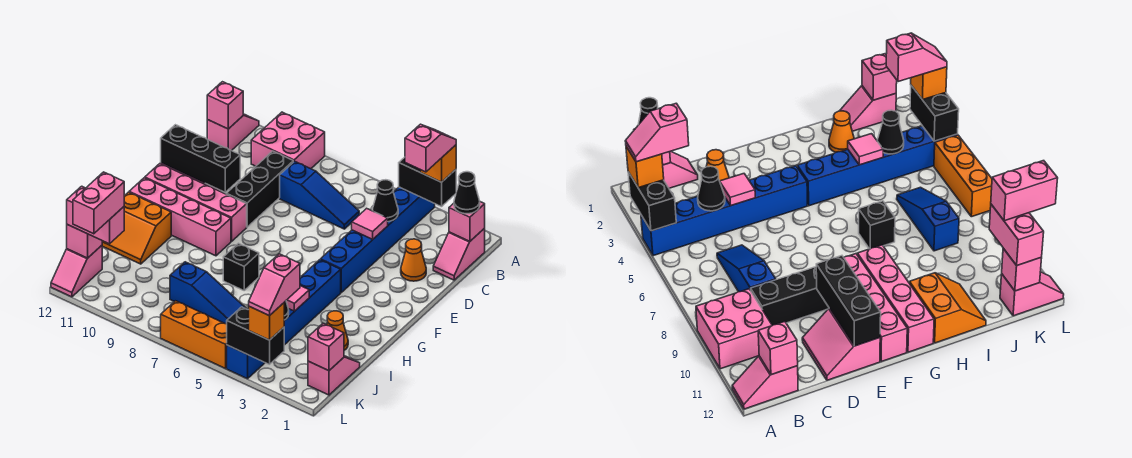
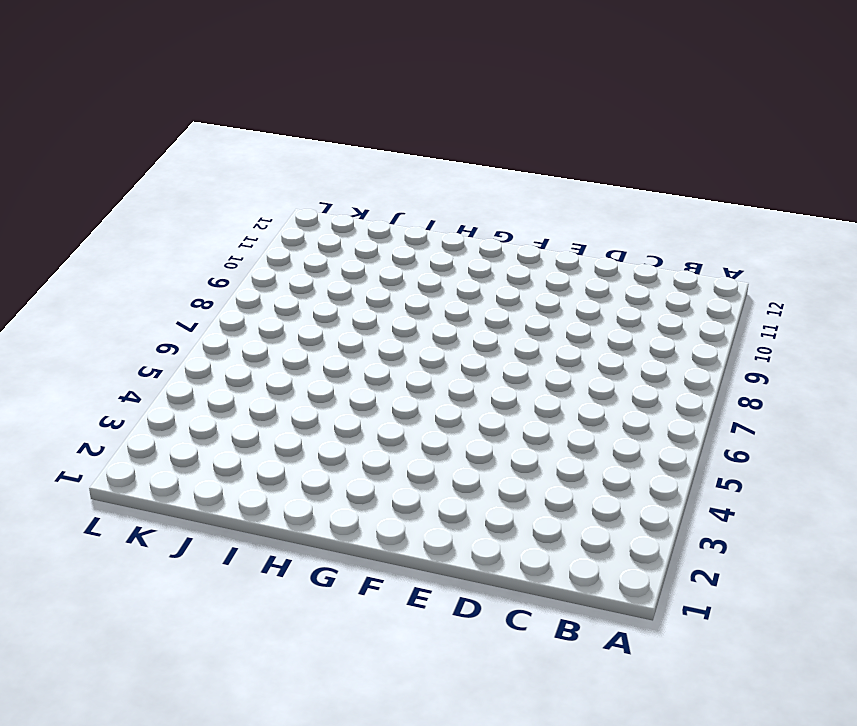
none -> blue brick A4:F4 level 1
none -> pink brick A9:B10 level 1
none -> pink slope A12:B12 level 1 top B
none -> pink slope B1:C1 level 1 top B

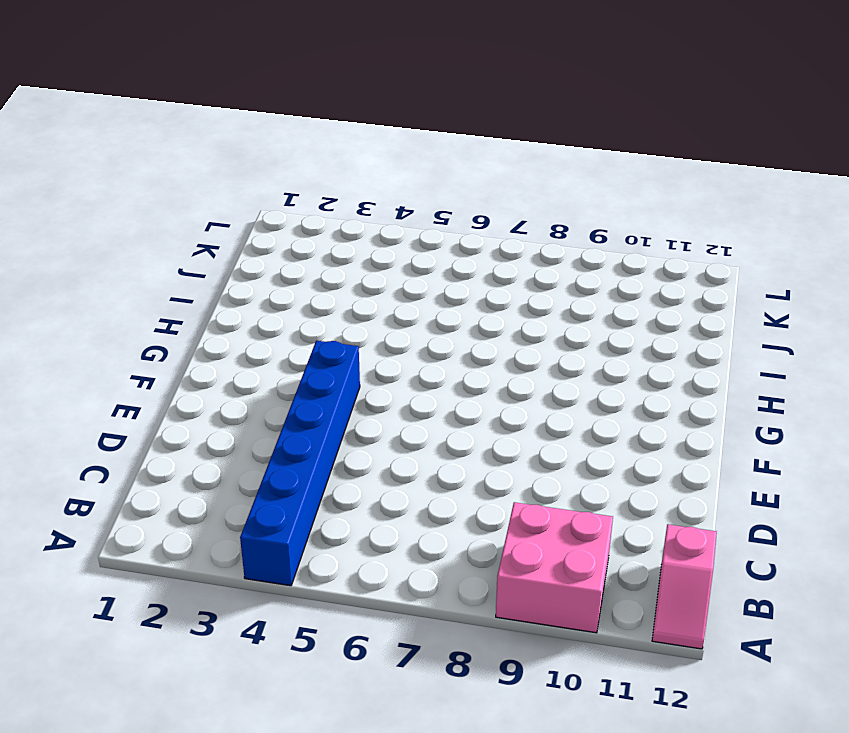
none -> pink slope B1:C1 level 1 top B
none -> blue slope C6:C8 level 1 top 8
none -> black brick C9:E9 level 1
none -> orange cone D2 level 1

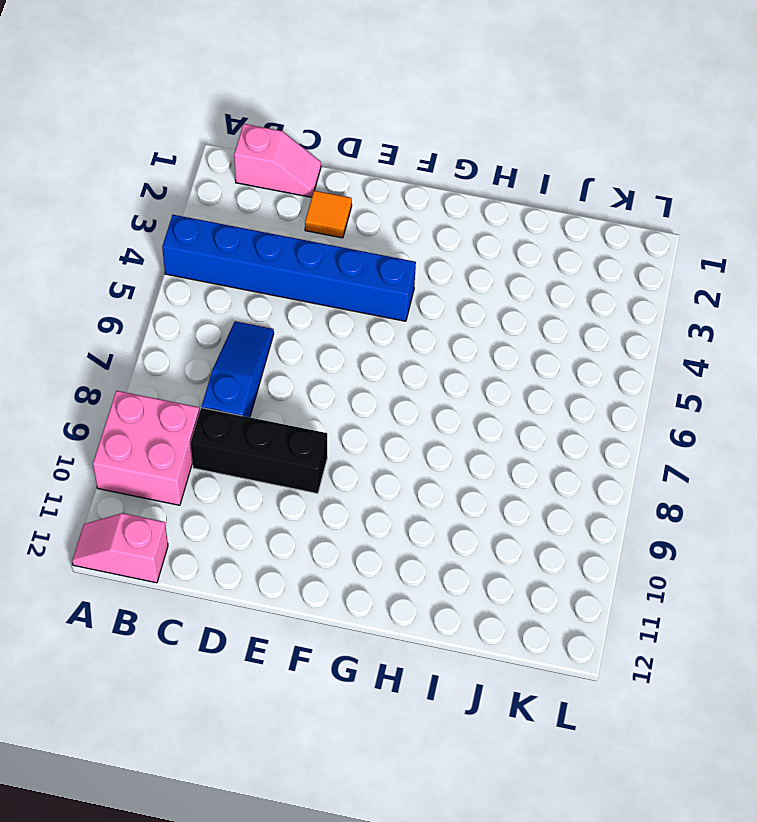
orange tile D2 level 1 -> orange cone D2 level 1
none -> pink slope D11:E12 level 1 top E
none -> pink brick F9:F12 level 1
none -> blue brick G4:L4 level 1
none -> pink brick G9:G12 level 1

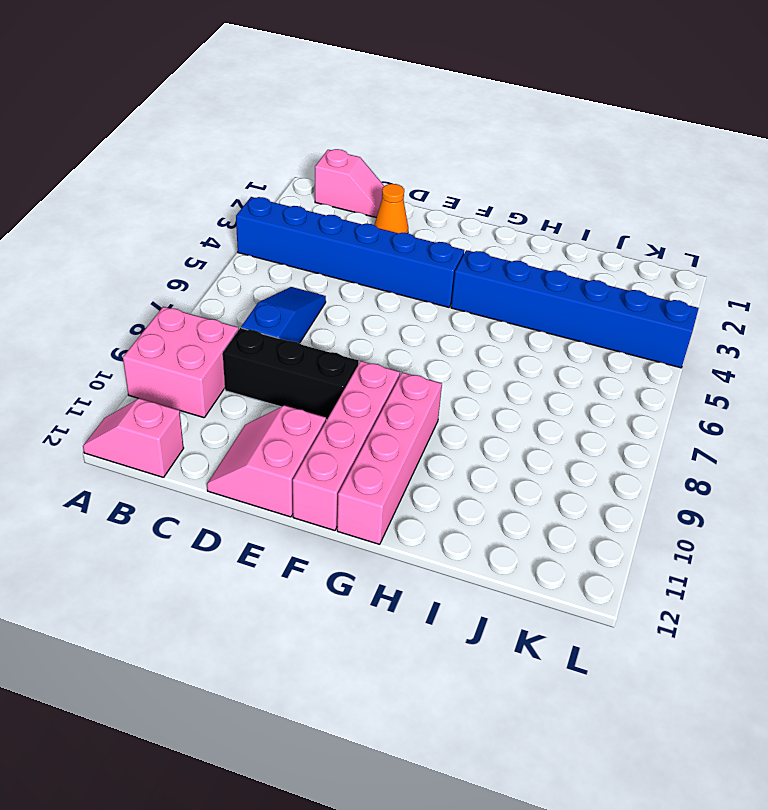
none -> black brick H7 level 1
none -> orange slope H11:I12 level 1 top H
none -> orange cone I2 level 1
none -> pink slope J1:K1 level 1 top K

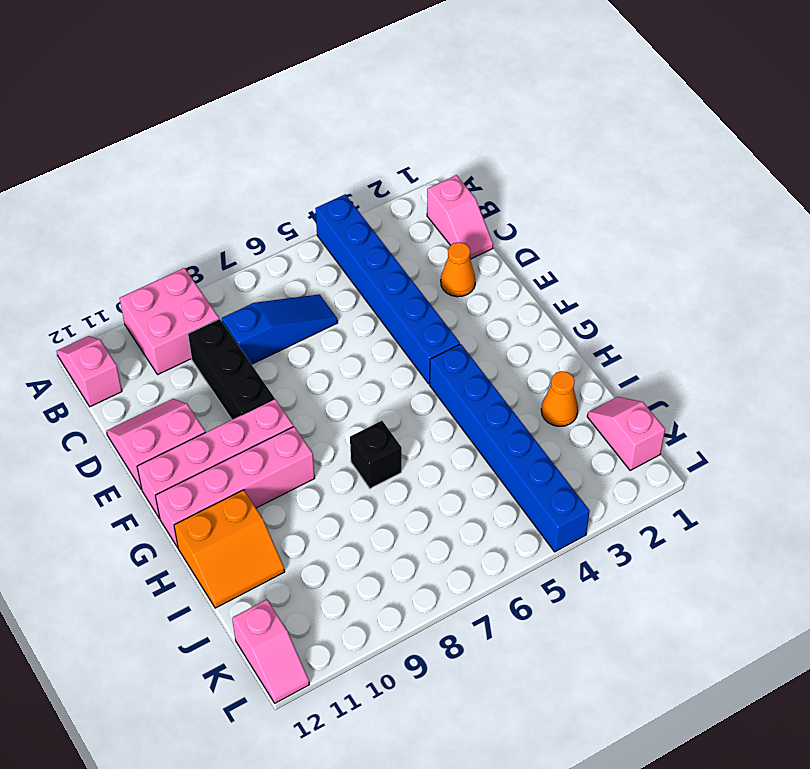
none -> blue slope J6:J8 level 1 top 8
none -> orange brick L5:L7 level 1
none -> black brick A3:A4 level 2
none -> pink brick B1 level 2

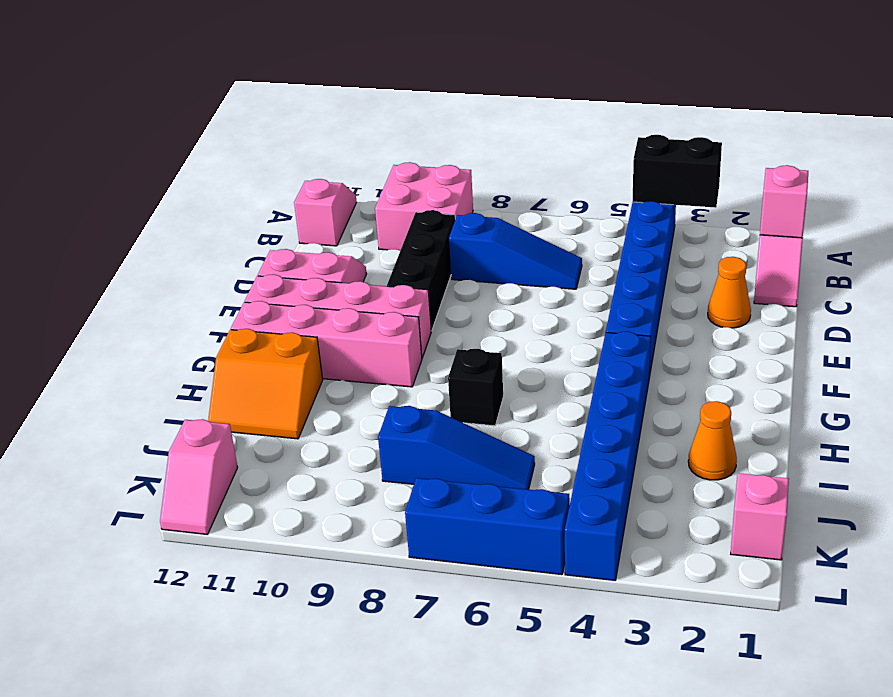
blue brick L5:L7 level 1 -> orange brick L5:L7 level 1
none -> pink brick B12 level 2
none -> black cone C4 level 2
none -> pink tile D4 level 2
none -> black brick E10:E12 level 2

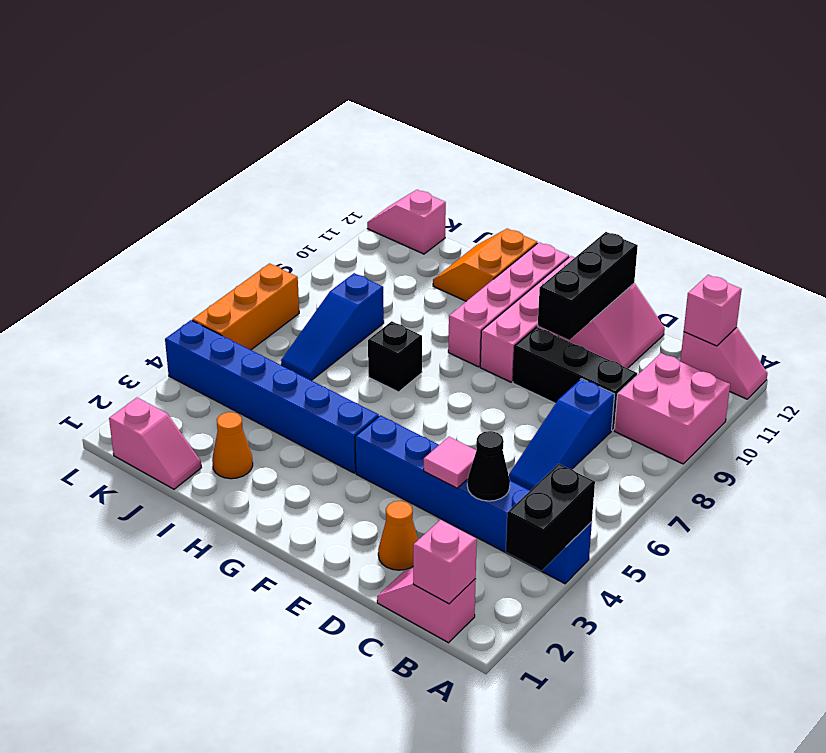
none -> pink tile I4 level 2
none -> black cone J4 level 2
none -> pink brick K1 level 2
none -> pink brick K12 level 2

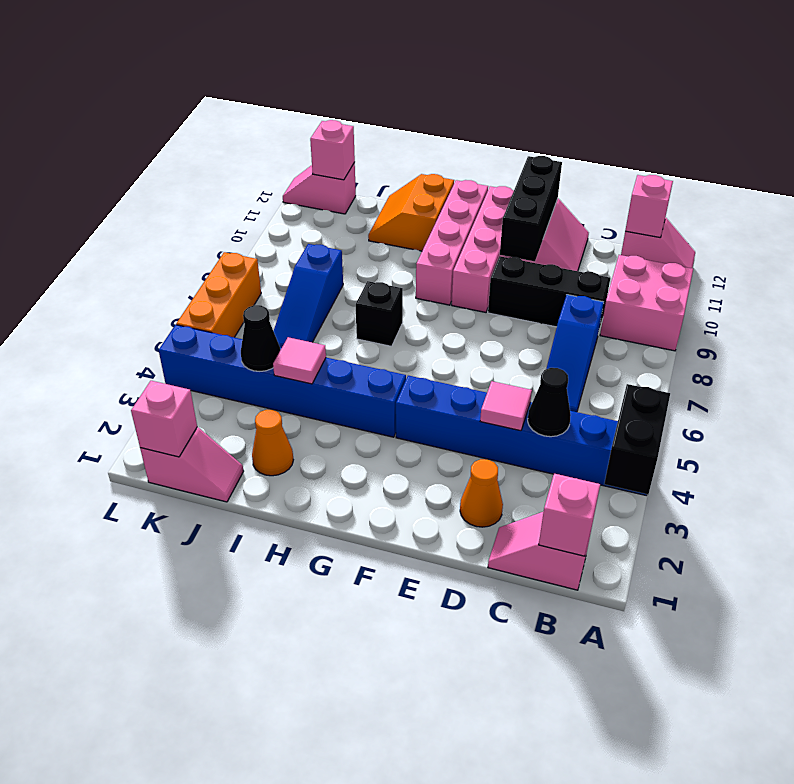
none -> black brick L3:L4 level 2
none -> orange brick A3 level 3
none -> black cone B1 level 3
none -> pink brick K11:K12 level 3

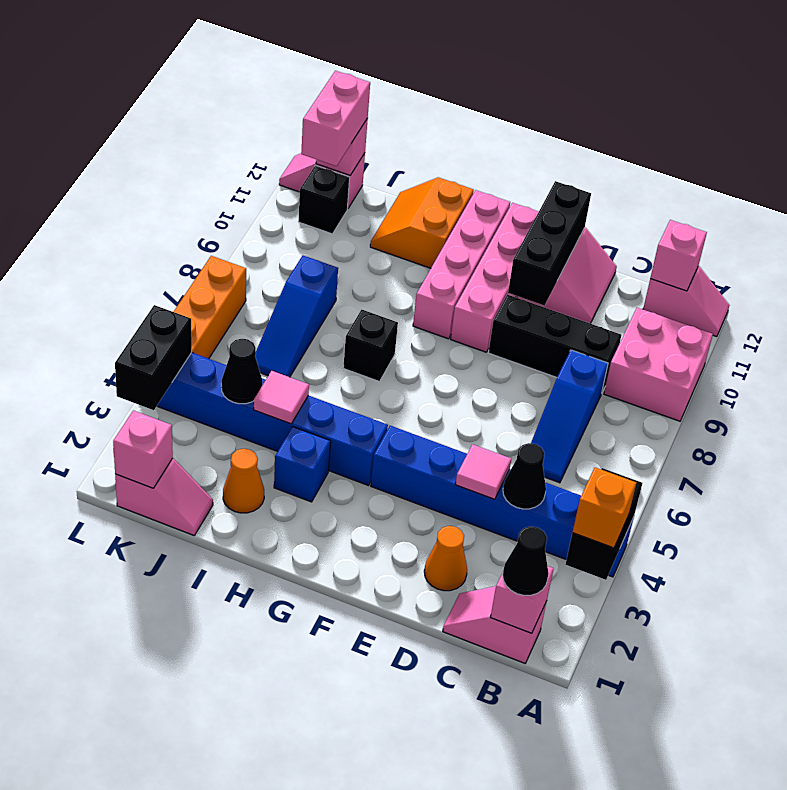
blue brick H3 level 1 -> none
black brick K11 level 1 -> none
none -> orange brick L3 level 3
none -> pink slope A3:B3 level 4 top B
none -> pink slope K3:L3 level 4 top K
none -> pink brick K11:L11 level 4

